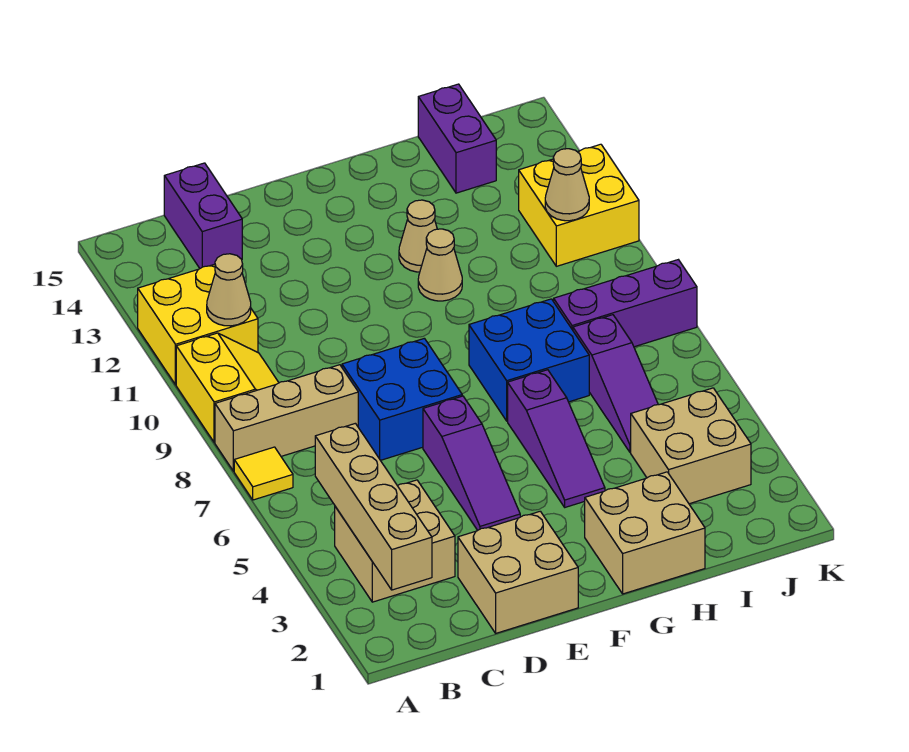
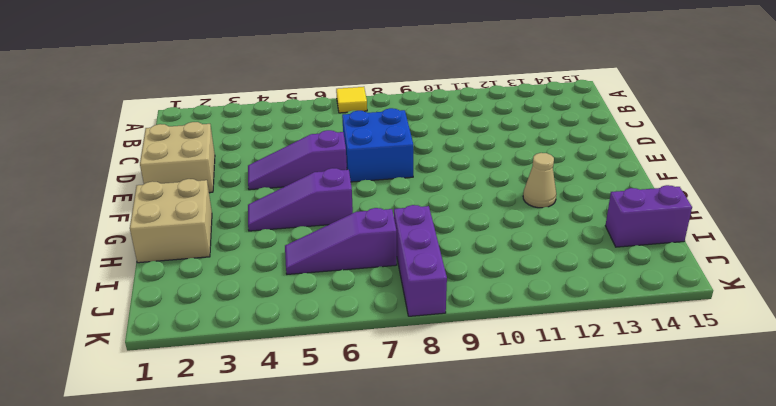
none -> tan brick A8:C8 level 1
none -> yellow slope A9:B10 level 1 top A
none -> yellow brick A11:B12 level 1

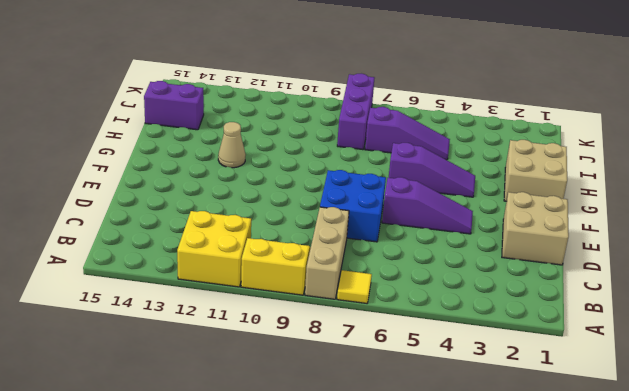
none -> tan brick B3:C4 level 1
none -> purple brick C14:C15 level 1
none -> blue brick G7:H8 level 1

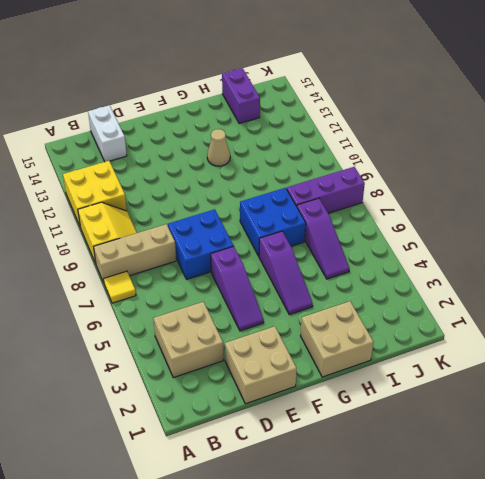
white brick C14:C15 level 1 -> purple brick C14:C15 level 1
none -> tan cone G11 level 1
none -> tan brick I3:J4 level 1
none -> yellow brick J11:K12 level 1

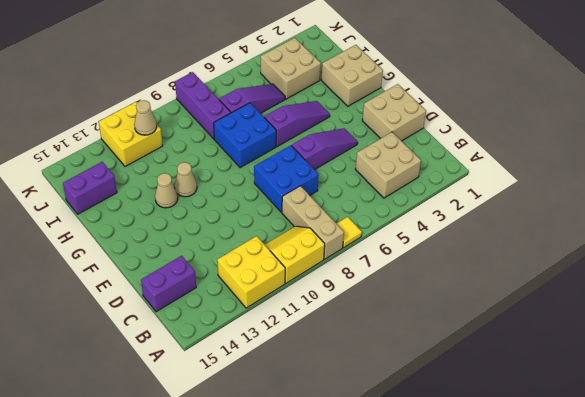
none -> tan brick B2:B5 level 2
none -> tan cone B11 level 2

